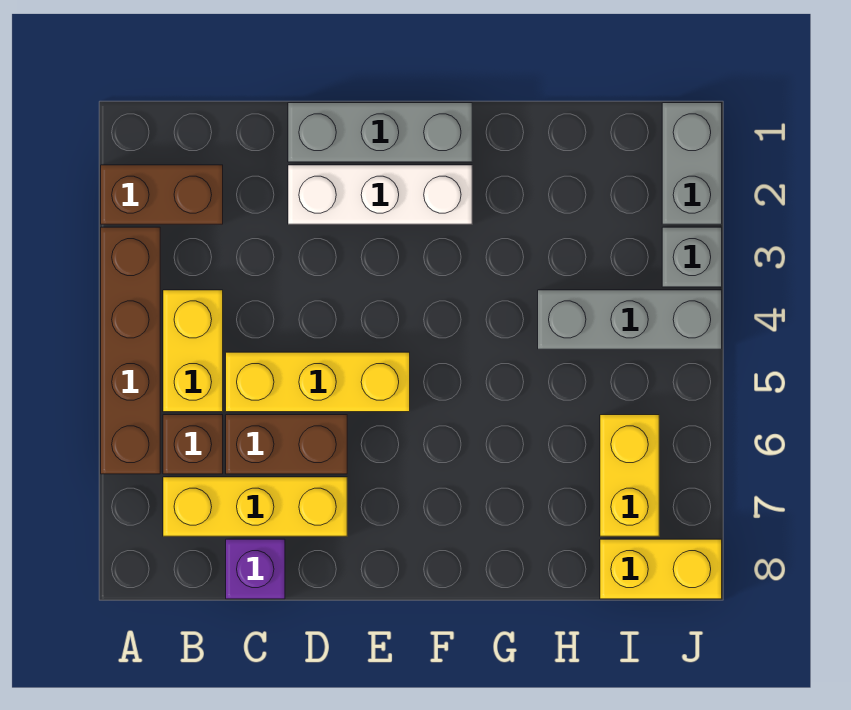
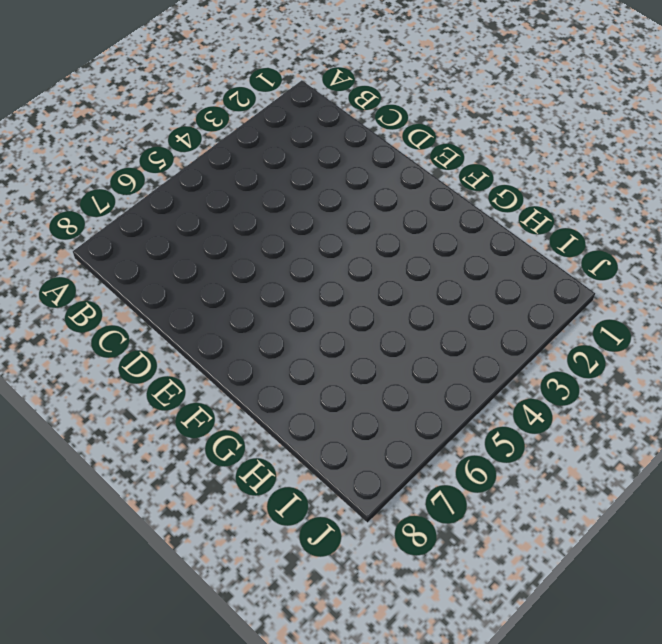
none -> brown brick A2:B2 level 1
none -> brown brick A3:A6 level 1
none -> yellow brick B4:B5 level 1

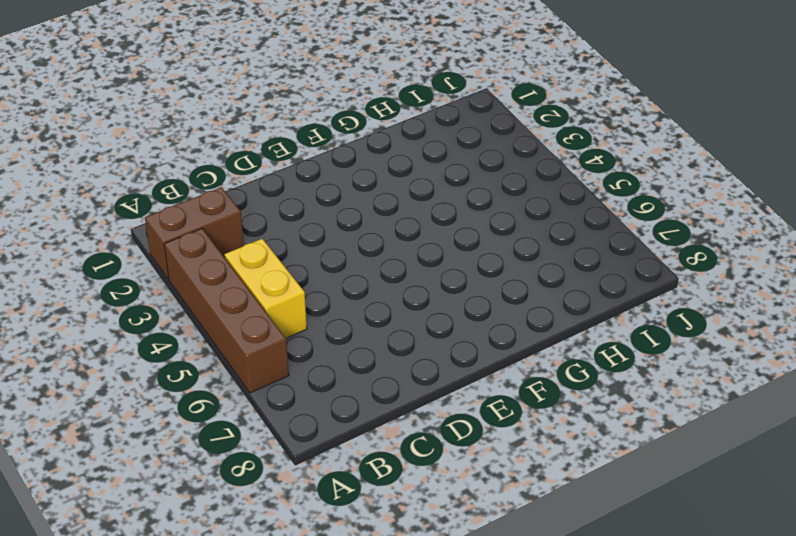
none -> brown brick B6 level 1
none -> yellow brick B7:D7 level 1
none -> yellow brick C5:E5 level 1

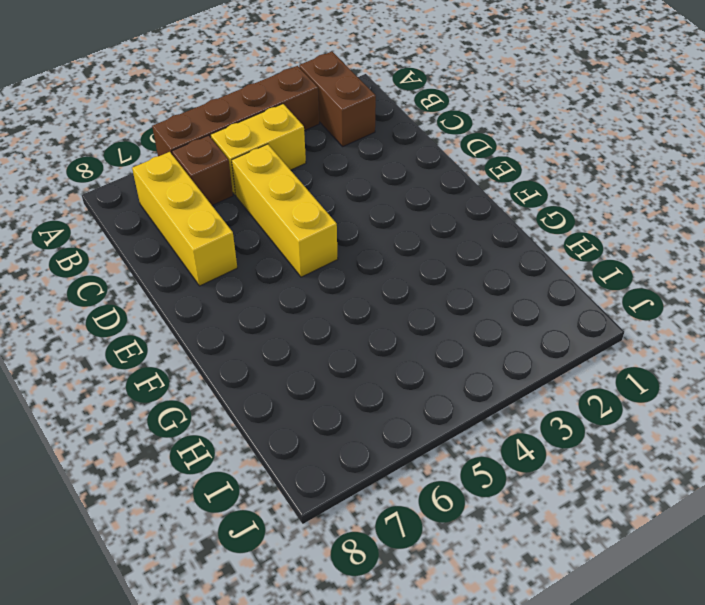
none -> brown brick C6:D6 level 1
none -> purple brick C8 level 1
none -> grey brick D1:F1 level 1

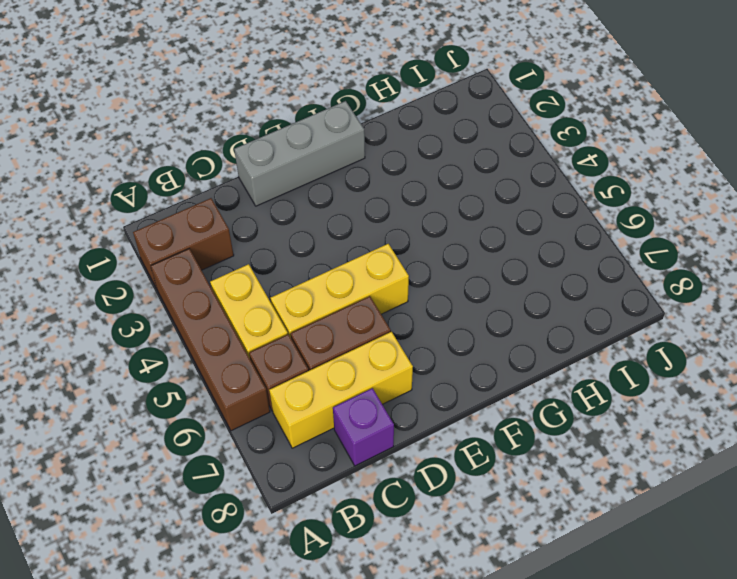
none -> white brick D2:F2 level 1
none -> grey brick H4:J4 level 1
none -> yellow brick I6:I7 level 1

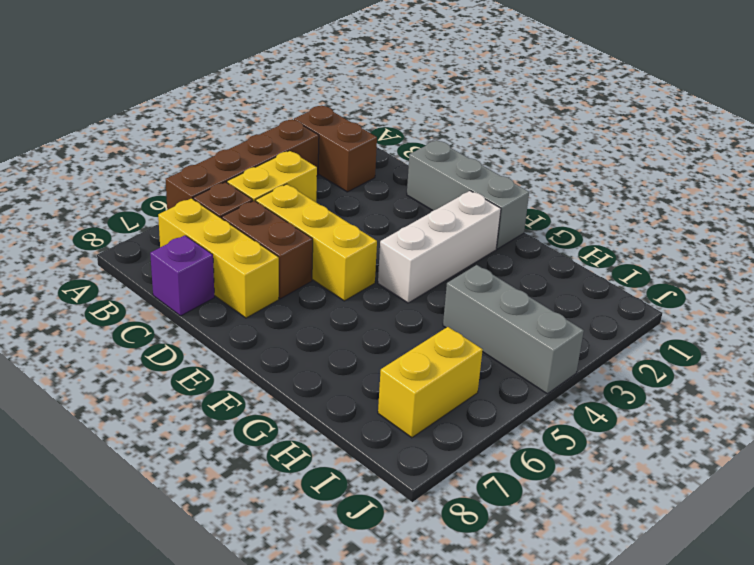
white brick F2:F4 level 1 -> white brick D2:F2 level 1
none -> yellow brick I8:J8 level 1
none -> grey brick J1:J2 level 1
none -> grey brick J3 level 1

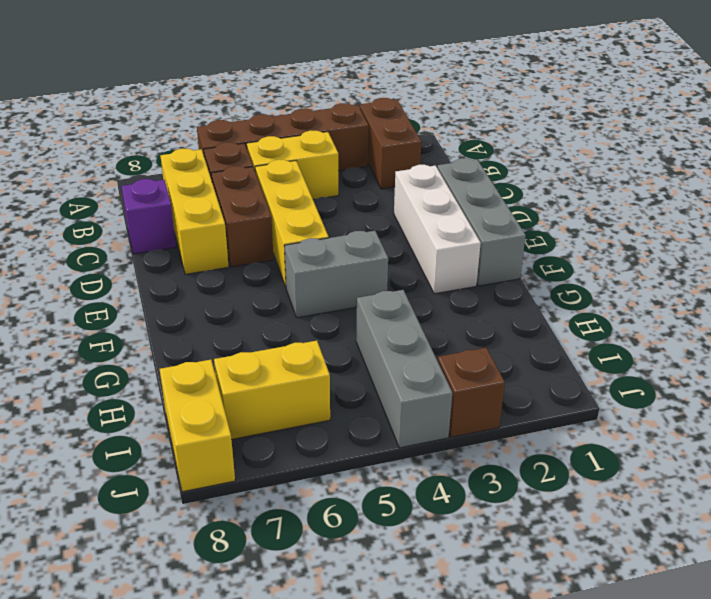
grey brick F4:F5 level 1 -> grey brick J1:J2 level 1
brown brick J3 level 1 -> grey brick J3 level 1

